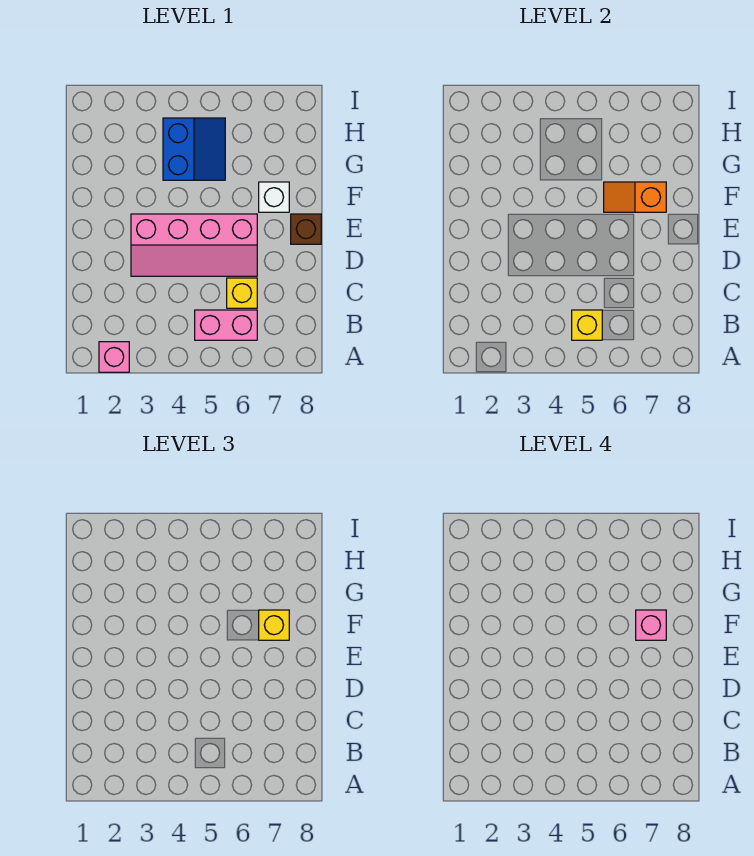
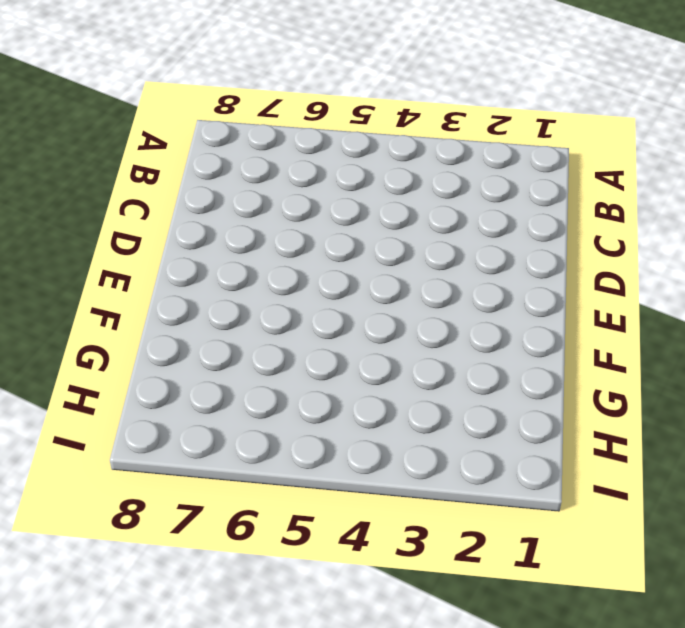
none -> pink brick A2 level 1
none -> pink brick B5:B6 level 1

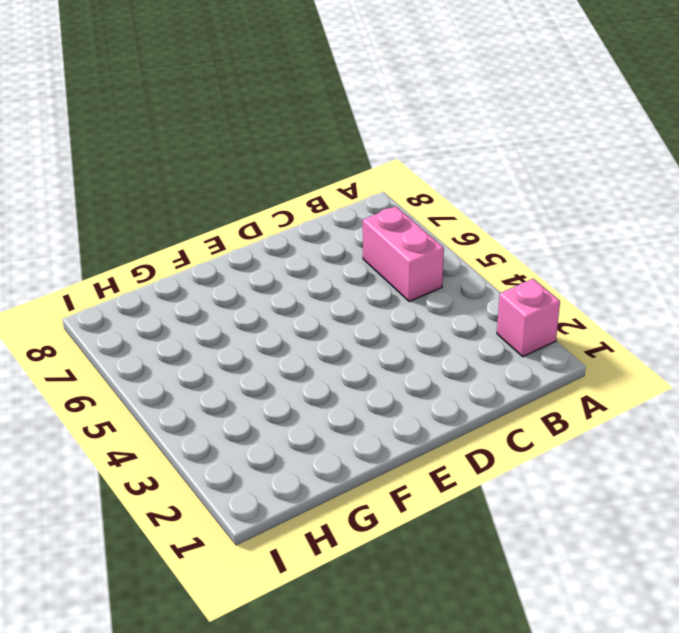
none -> yellow brick C6 level 1
none -> pink slope D3:E6 level 1 top E

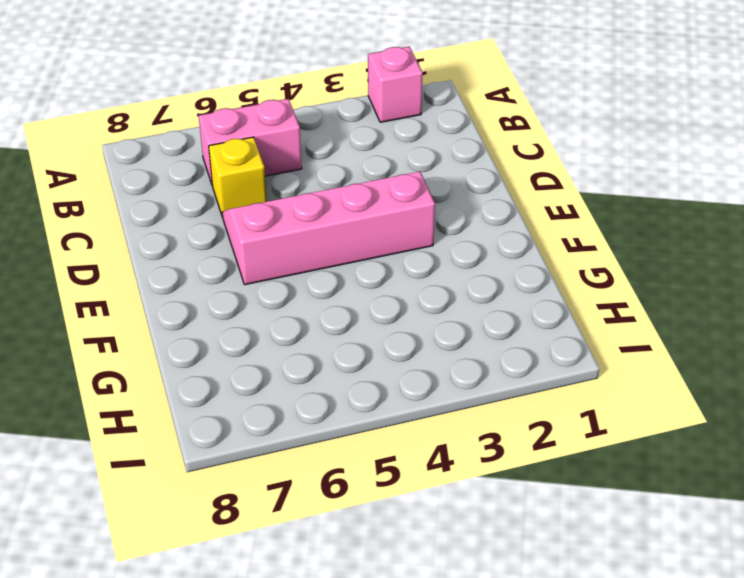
none -> brown brick E8 level 1
none -> white brick F7 level 1

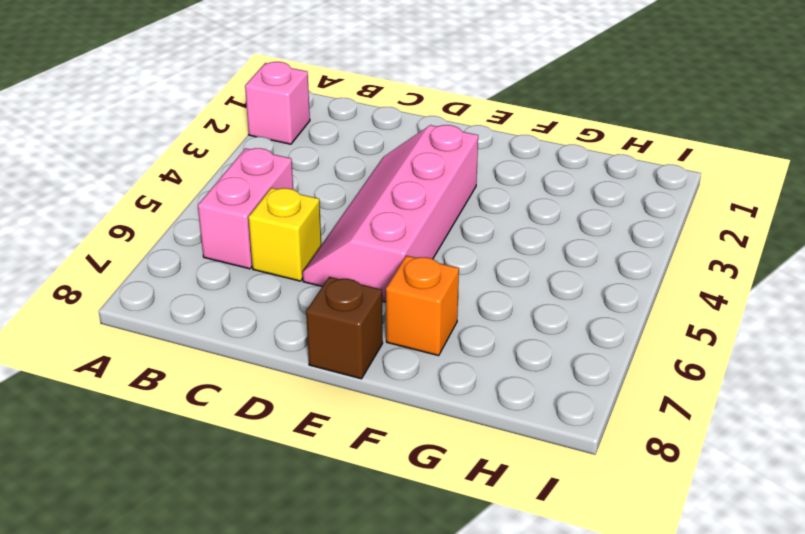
orange brick F7 level 1 -> white brick F7 level 1
none -> blue slope G4:H5 level 1 top 4
none -> yellow brick B5 level 2

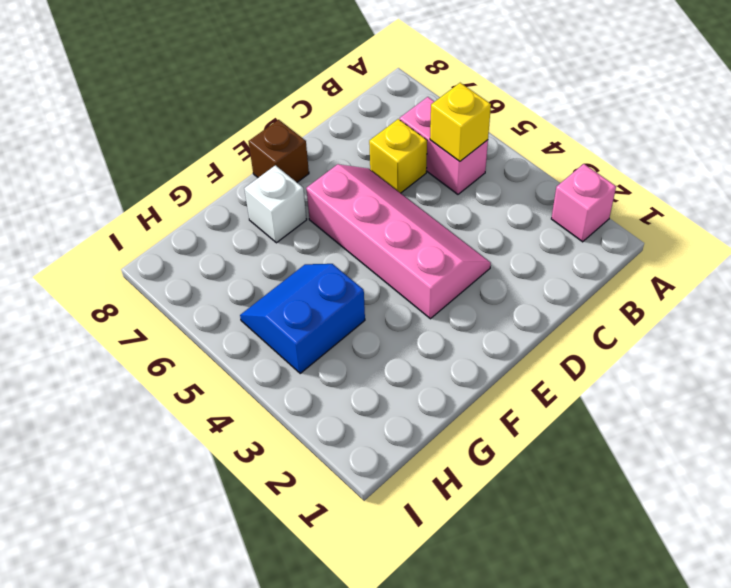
none -> orange slope F6:F7 level 2 top 7
none -> yellow brick F7 level 3

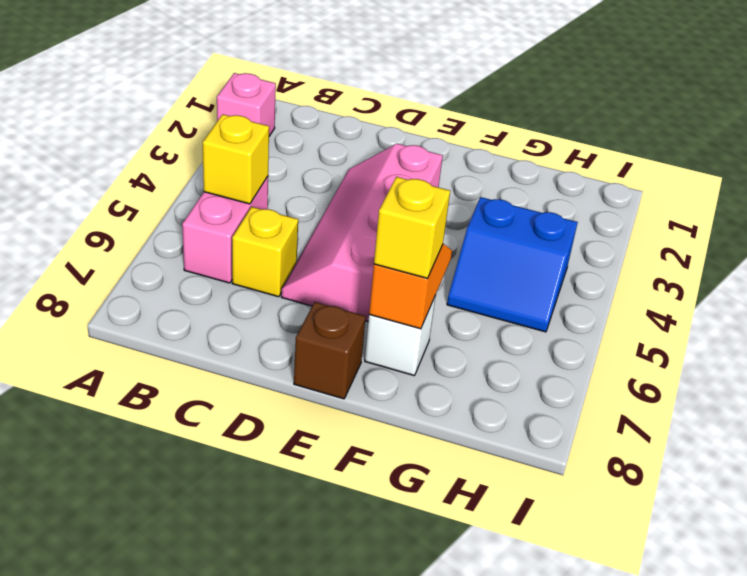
none -> pink brick F7 level 4

